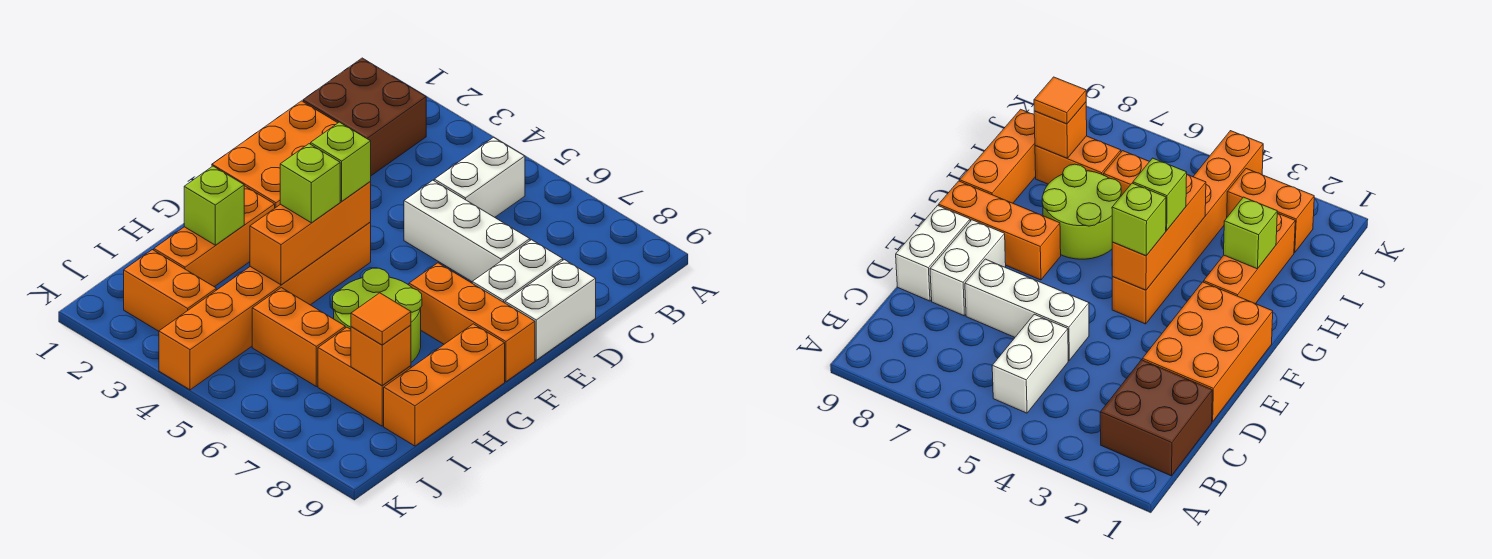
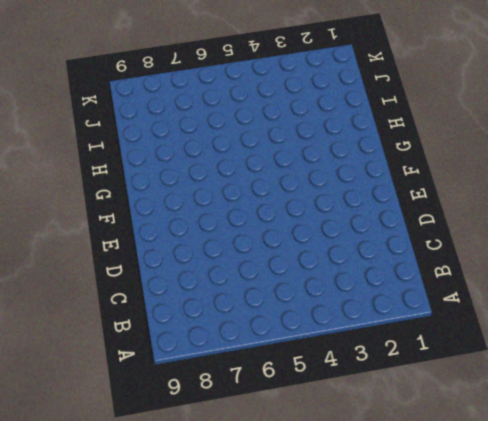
none -> brown brick B1:C2 level 1
none -> white brick B5:C5 level 1
none -> orange brick D1:F2 level 1

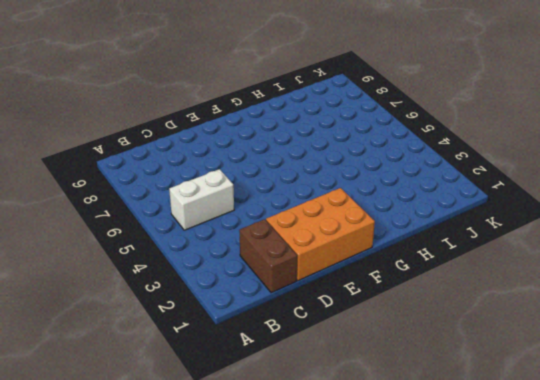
brown brick C1:C2 level 1 -> brown brick B1:C2 level 1
none -> white brick D5:D7 level 1
none -> white brick D8:E8 level 1
none -> white brick D9:E9 level 1

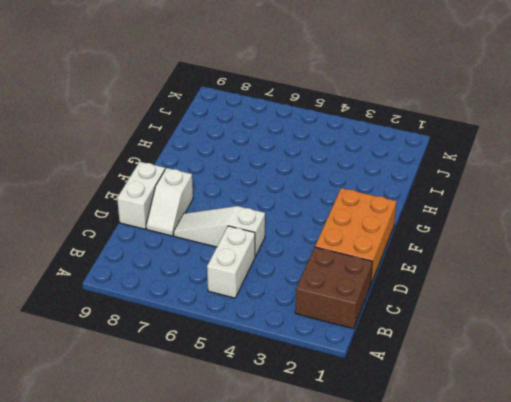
white slope D5:D7 level 1 top 5 -> white brick D5:D7 level 1
white slope D8:E8 level 1 top E -> white brick D8:E8 level 1
none -> orange brick F4:K4 level 1
none -> orange brick F7:F9 level 1
none -> orange brick G2:I2 level 1

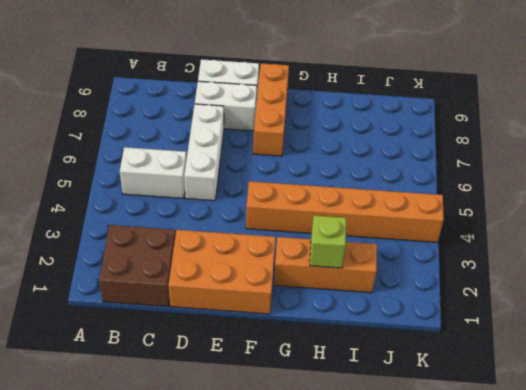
none -> lime round brick G6:H7 level 1
none -> orange brick G9:I9 level 1
none -> orange brick I5:I6 level 1

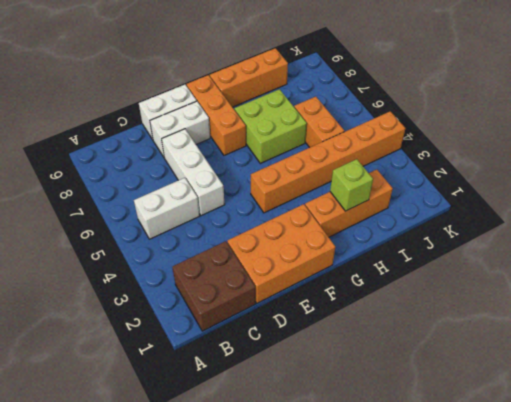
lime brick G6:H7 level 1 -> lime round brick G6:H7 level 1
none -> orange brick I7:I8 level 1
none -> orange brick J2:J3 level 1
none -> orange brick F4:H4 level 2

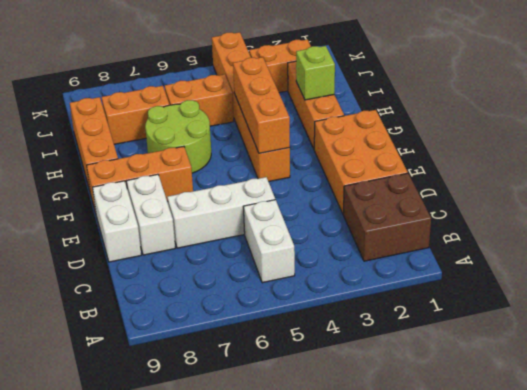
none -> orange brick I8 level 2
none -> lime brick F4 level 3
none -> lime brick G4 level 3

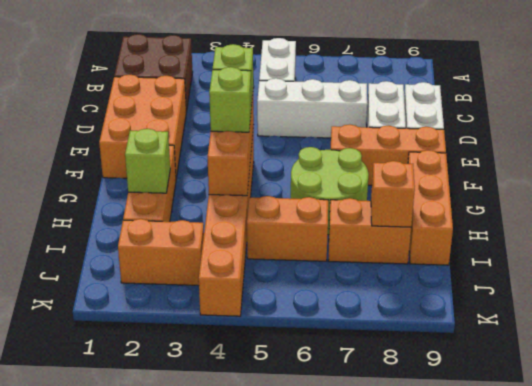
none -> orange tile I8 level 3

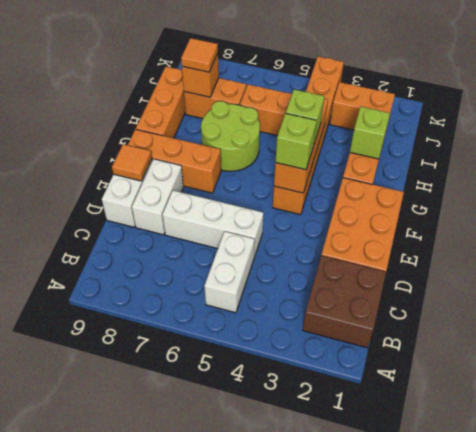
orange tile E9 level 2 -> none

